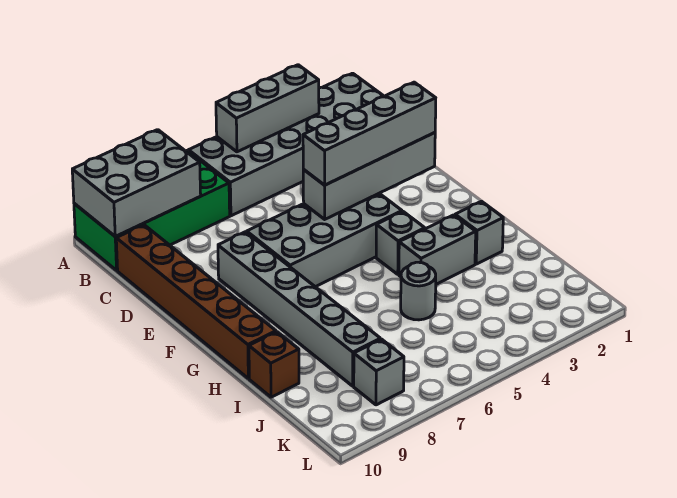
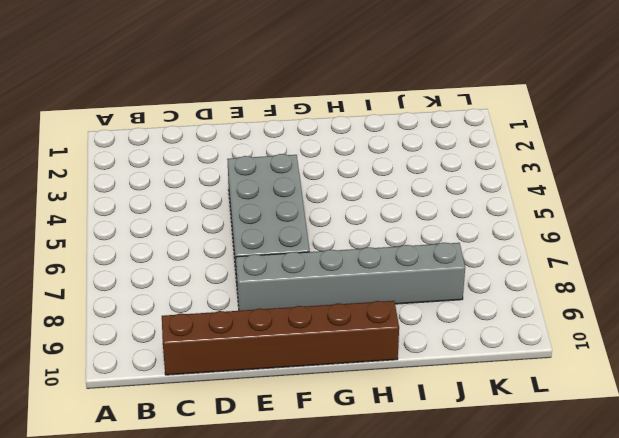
none -> grey brick A1:B6 level 1
none -> green brick A7:B10 level 1
none -> grey brick G4 level 1

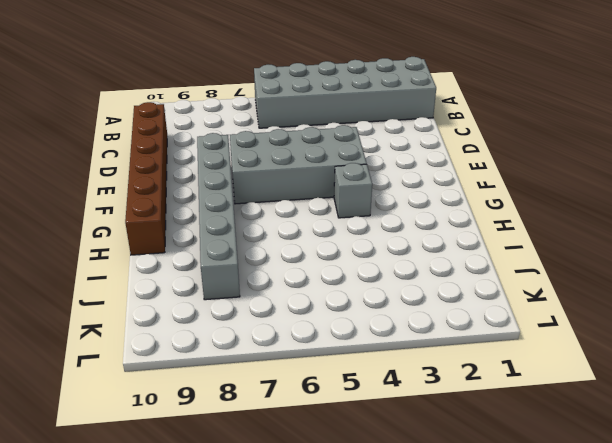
none -> green brick A7:B10 level 1
none -> grey brick H2 level 1
none -> grey brick H3:H4 level 1

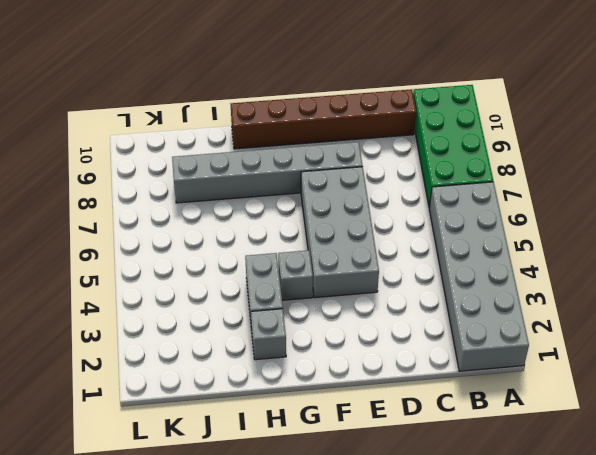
none -> grey round brick I5 level 1
none -> brown brick I10 level 1
none -> grey brick K8 level 1

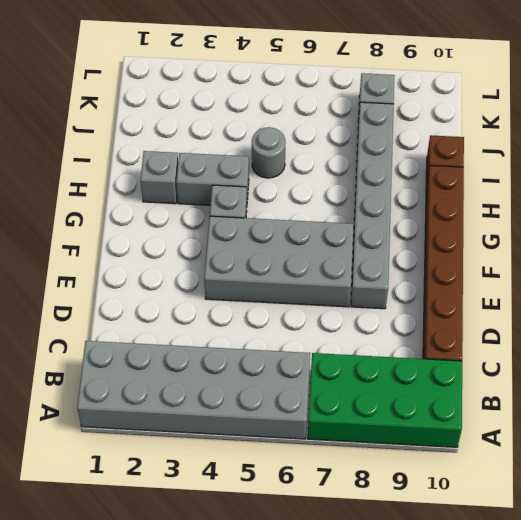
none -> grey brick A3:A5 level 2
none -> grey brick A8:B10 level 2
none -> grey brick E2:E5 level 2

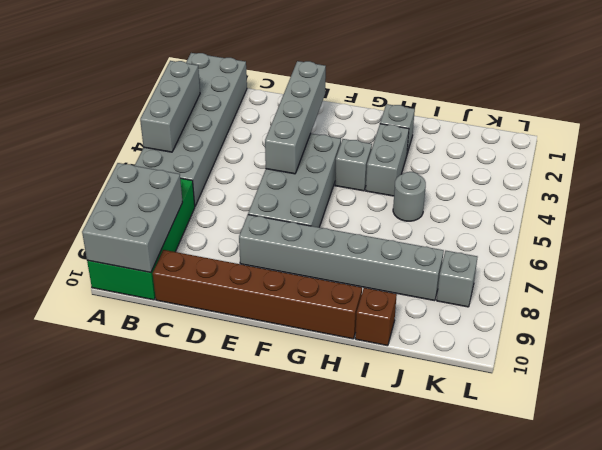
none -> grey brick E2:E5 level 3

